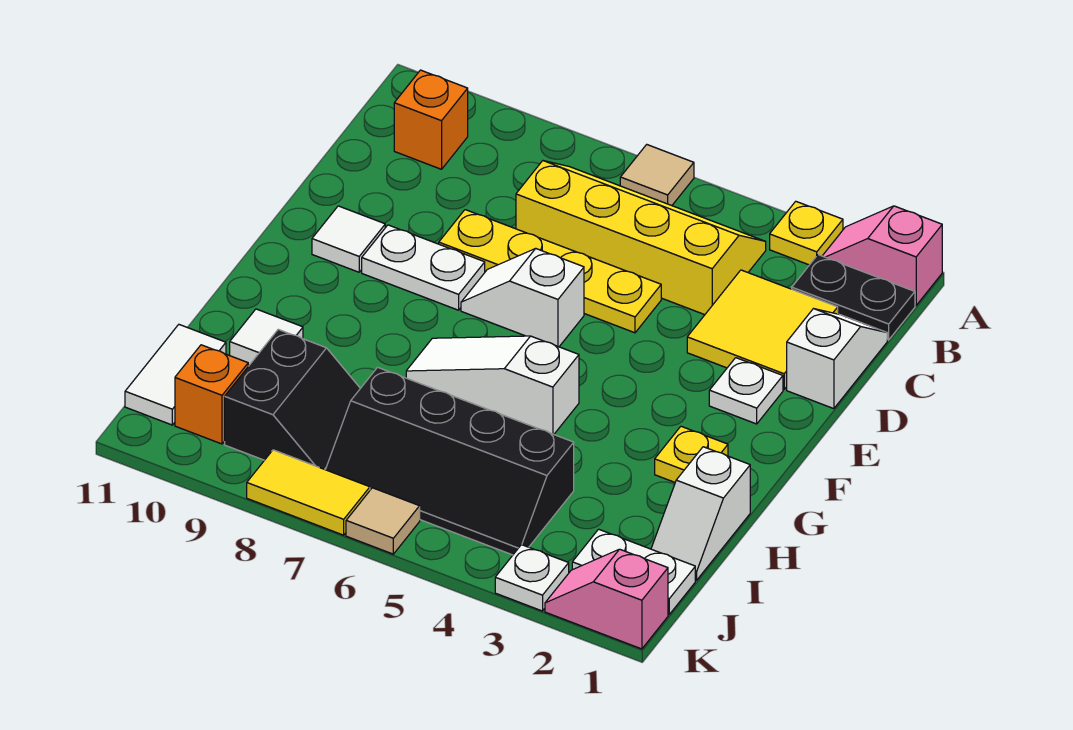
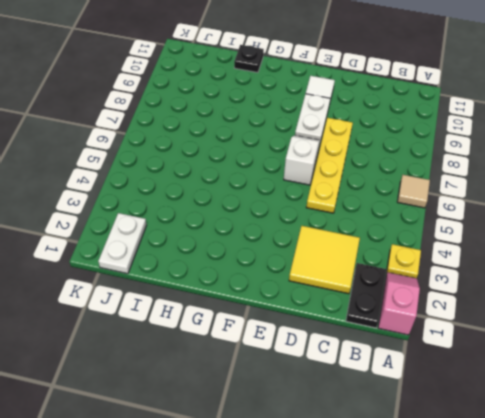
black plate H11 level 1 -> none
none -> yellow slope B4:C7 level 1 top C
none -> orange brick B10 level 1
none -> white slope C1:D1 level 1 top D

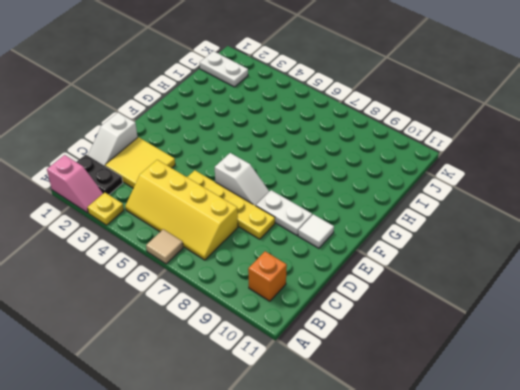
none -> white plate E2 level 1
none -> yellow plate G2 level 1
none -> white slope G5:G7 level 1 top 5

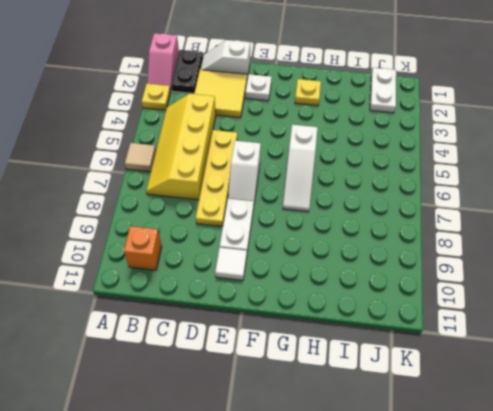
none -> white slope H1:I1 level 1 top H
none -> white tile H10 level 1
none -> black slope I4:J7 level 1 top I

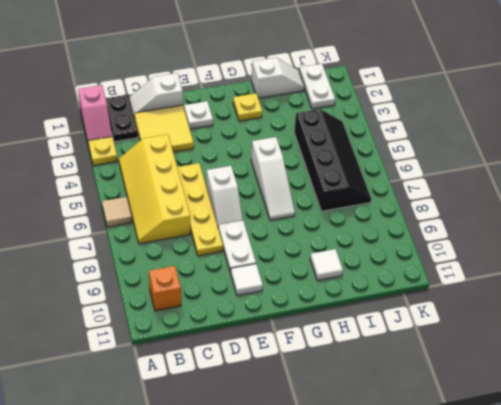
none -> black slope I8:J9 level 1 top 9
none -> white tile I11:J11 level 1
none -> orange brick J10 level 1

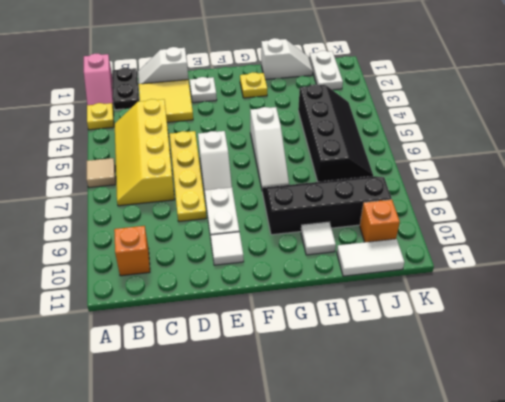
black slope G8:J9 level 1 top 9 -> black slope I8:J9 level 1 top 9
none -> pink slope K1:K2 level 1 top 1
none -> white plate K3 level 1
none -> tan tile K6 level 1

